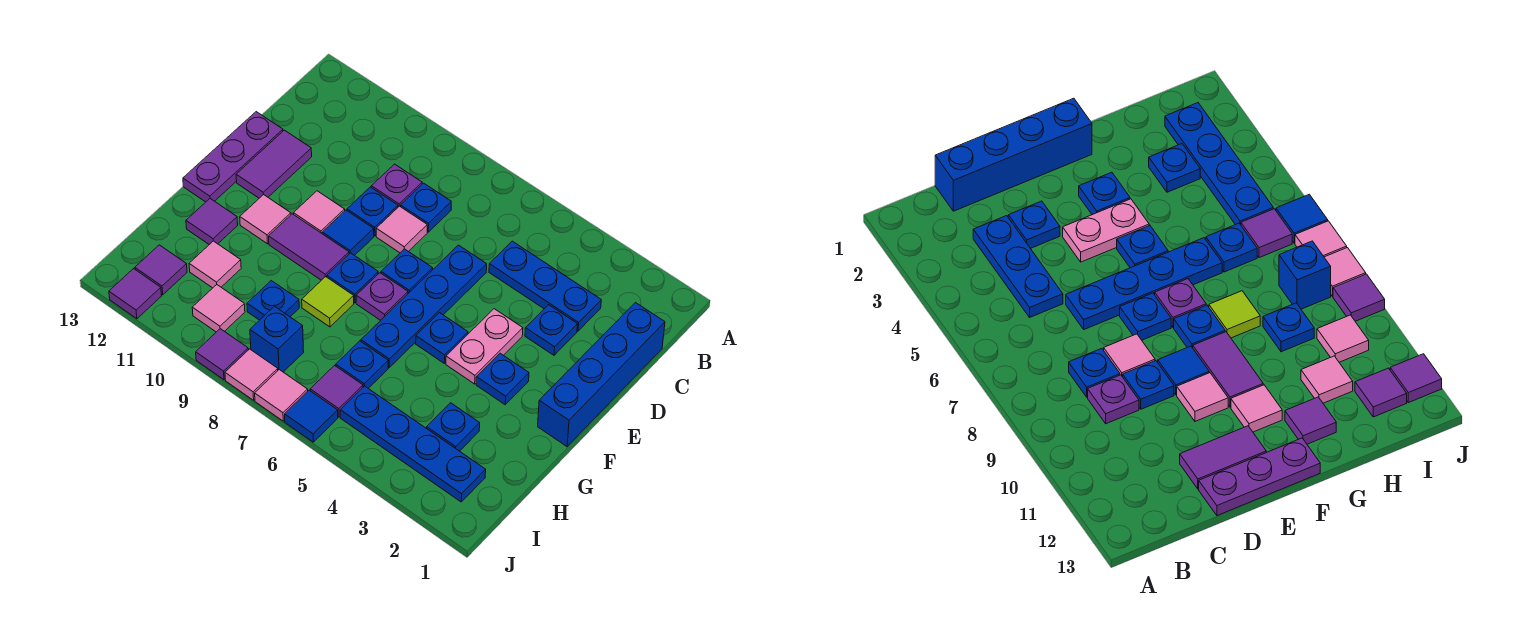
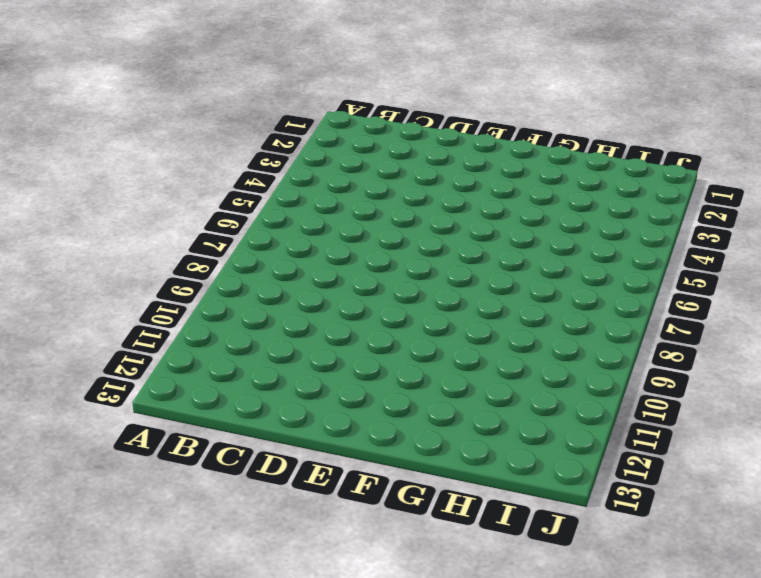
none -> blue brick C1:F1 level 1
none -> blue plate C3:C5 level 1
none -> blue plate C8 level 1
none -> purple plate C9 level 1

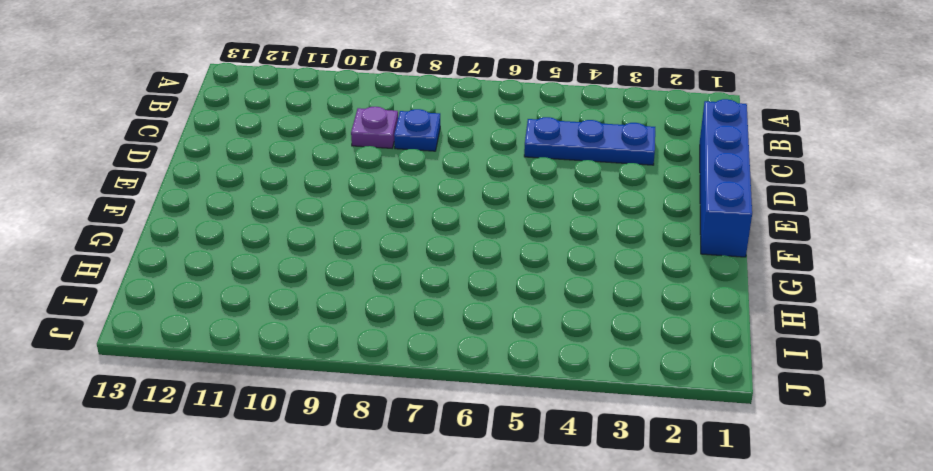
none -> blue plate D3 level 1
none -> blue plate D6:G6 level 1
none -> pink tile D8 level 1
none -> blue plate D9 level 1

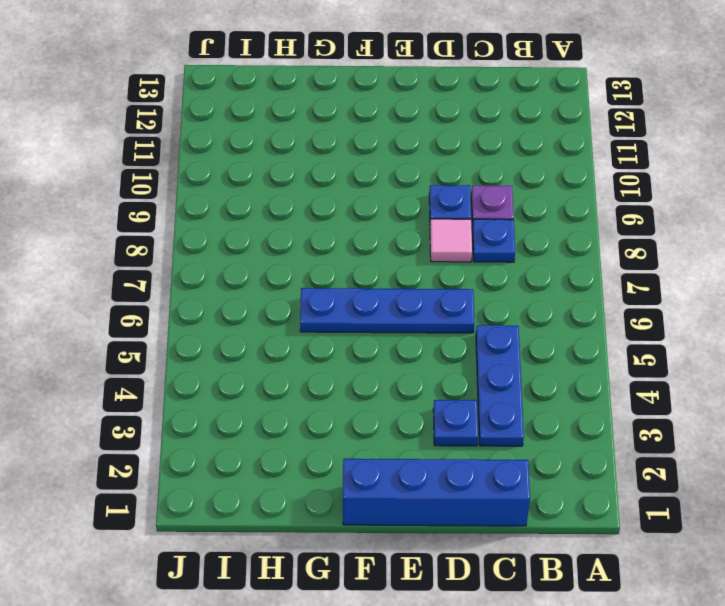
none -> purple tile D12:E12 level 1
none -> purple plate D13:F13 level 1
none -> pink plate E4:F4 level 1
none -> blue plate E7 level 1

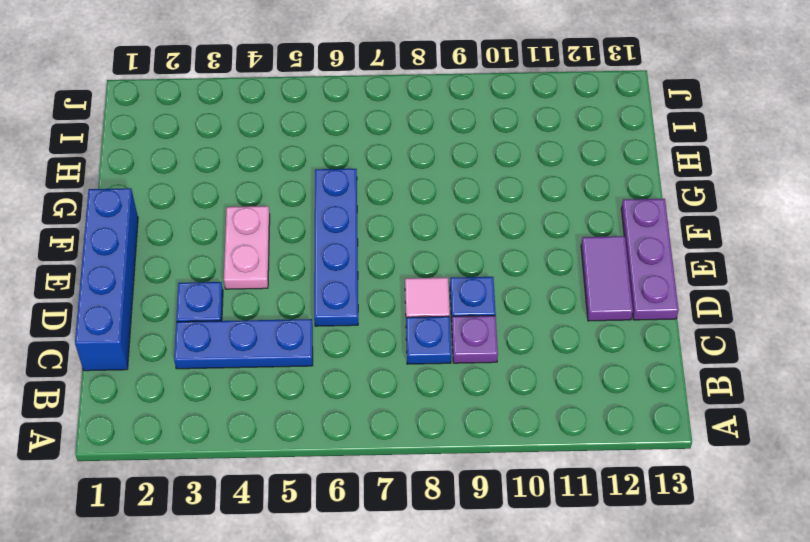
none -> blue plate E7 level 1
none -> blue tile E9 level 1
none -> pink tile E10 level 1
none -> blue plate F3 level 1

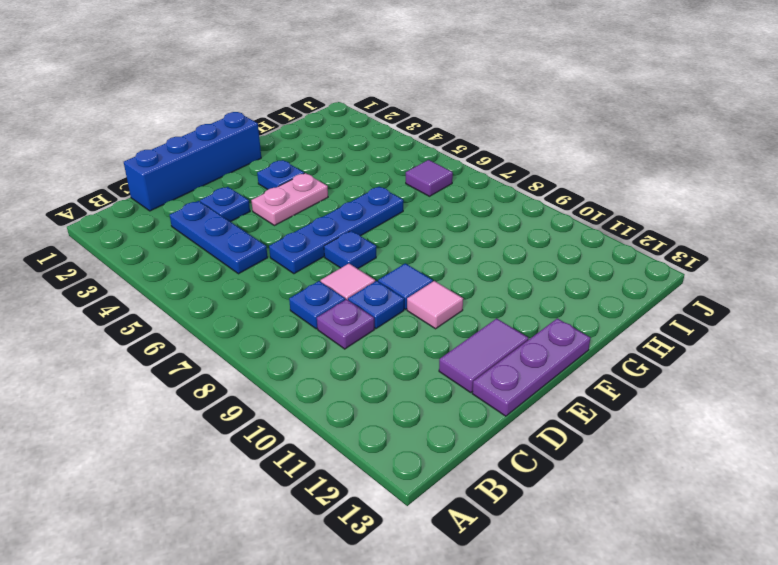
none -> blue plate F5 level 1
none -> purple plate F7 level 1
none -> blue plate F8 level 1
none -> purple tile F9:F10 level 1

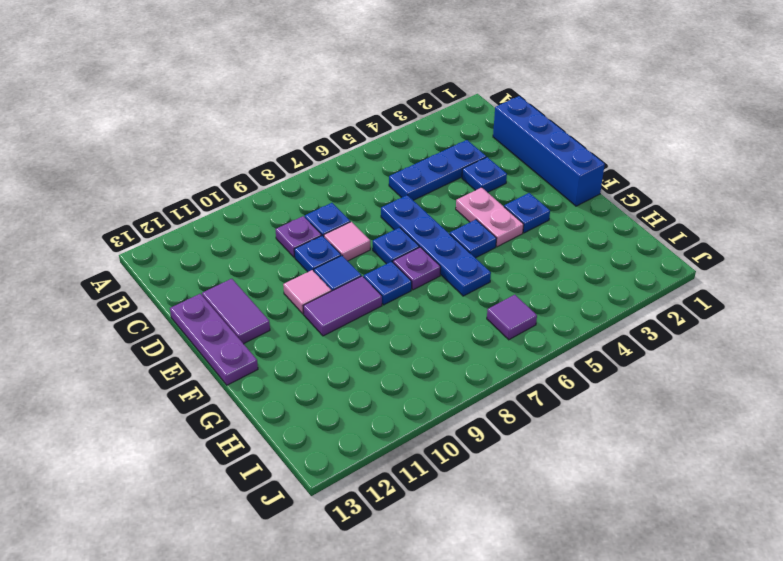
none -> pink tile F11 level 1
none -> lime tile G8 level 1
none -> purple tile G12 level 1
none -> blue plate H3 level 1

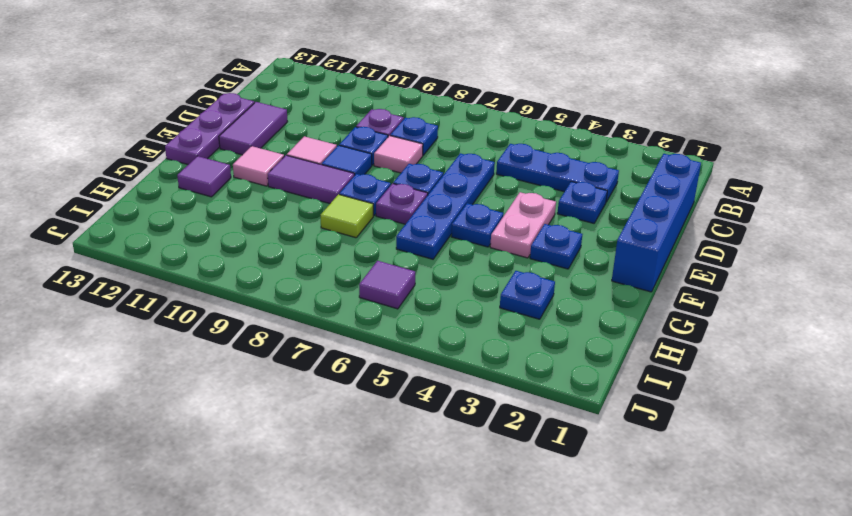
none -> blue plate H6 level 1
none -> blue plate H9 level 1
none -> pink tile H11 level 1
none -> blue plate I2:I5 level 1

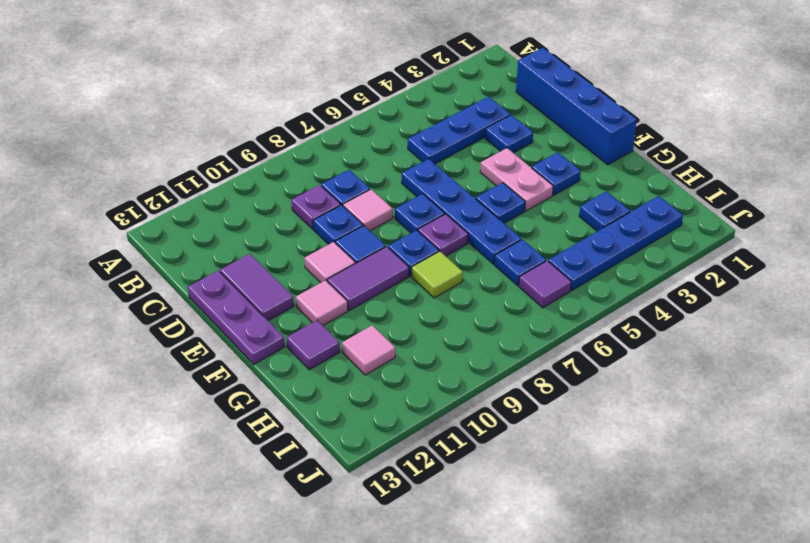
none -> blue plate H9 level 1
none -> blue brick I8 level 1
none -> pink tile I10 level 1
none -> purple tile I12 level 1

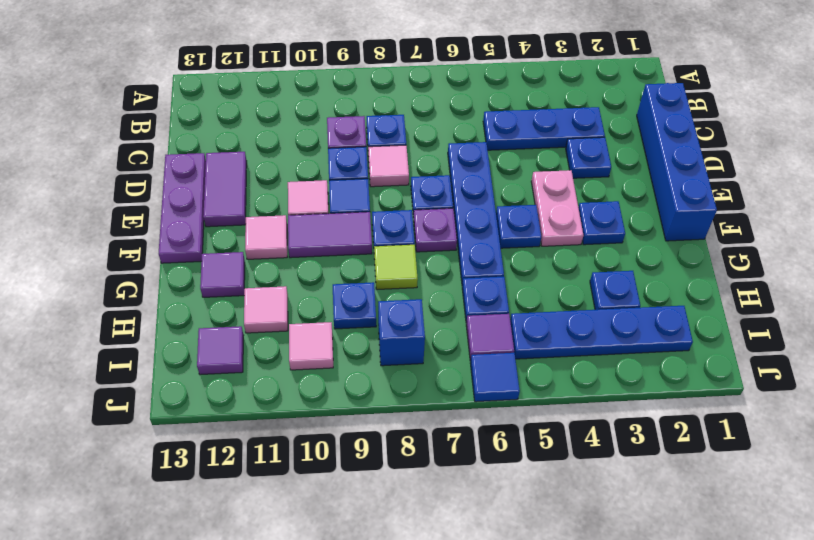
none -> pink tile J7 level 1
none -> pink tile J8 level 1
none -> purple tile J9 level 1
none -> purple tile J12 level 1

